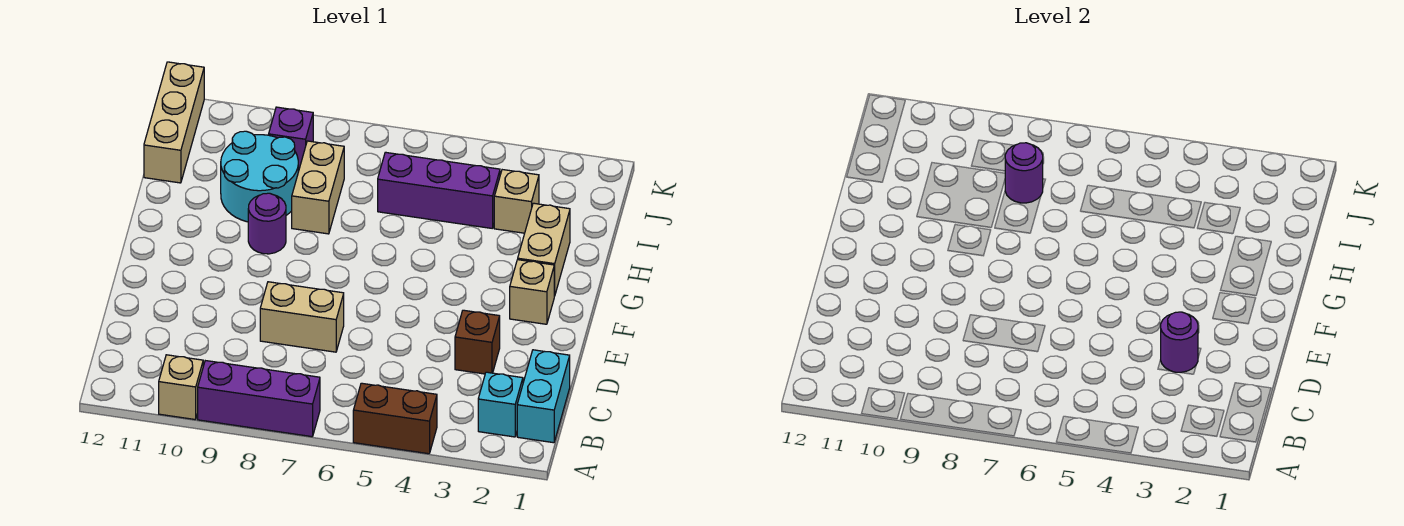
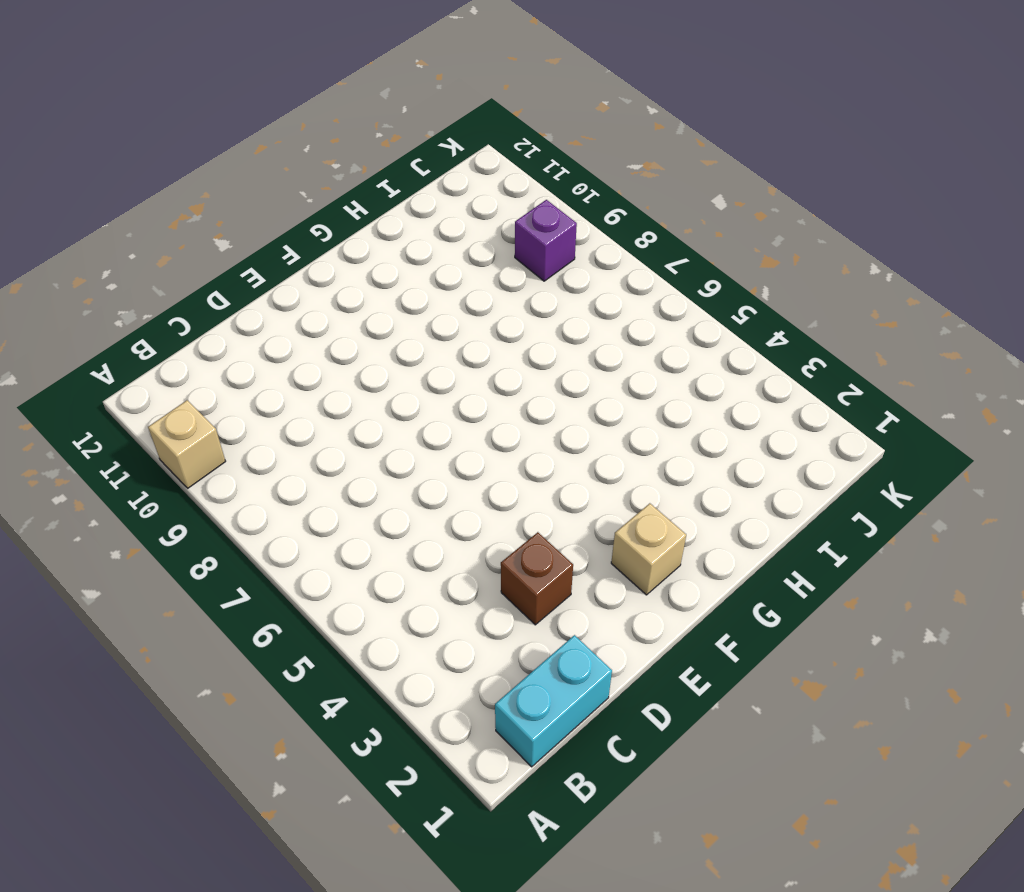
none -> brown brick A4:A5 level 1
none -> purple brick A7:A9 level 1
none -> cyan brick B2 level 1

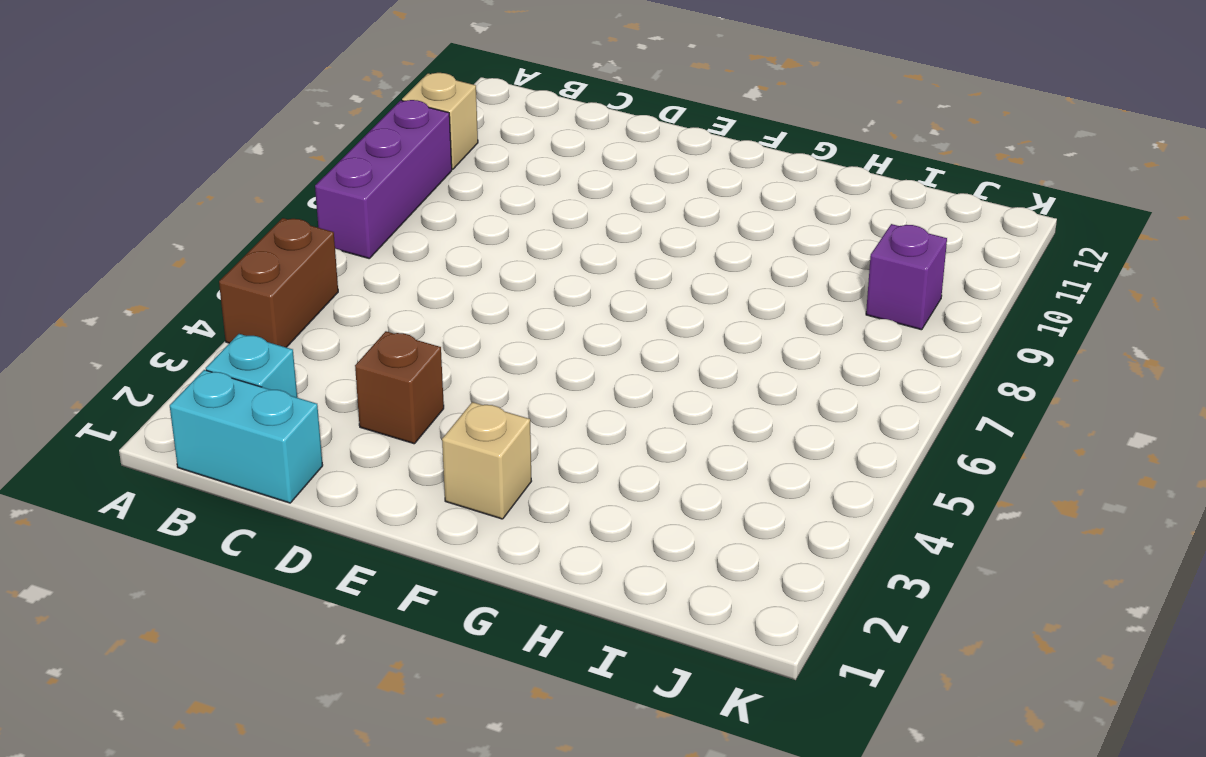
none -> tan brick D7:D8 level 1
none -> tan brick G2:H2 level 1
none -> purple round brick G9 level 1

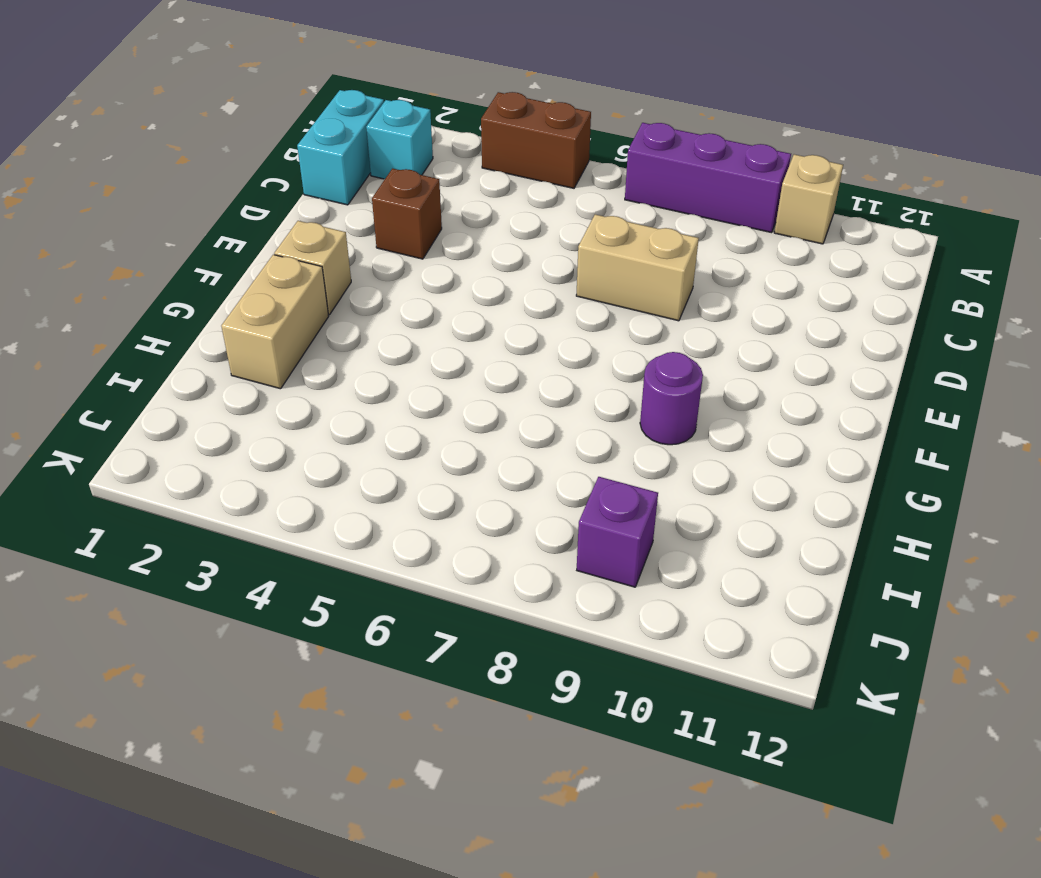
none -> tan brick H8:I8 level 1
none -> cyan round brick H9:I10 level 1
none -> tan brick I3 level 1

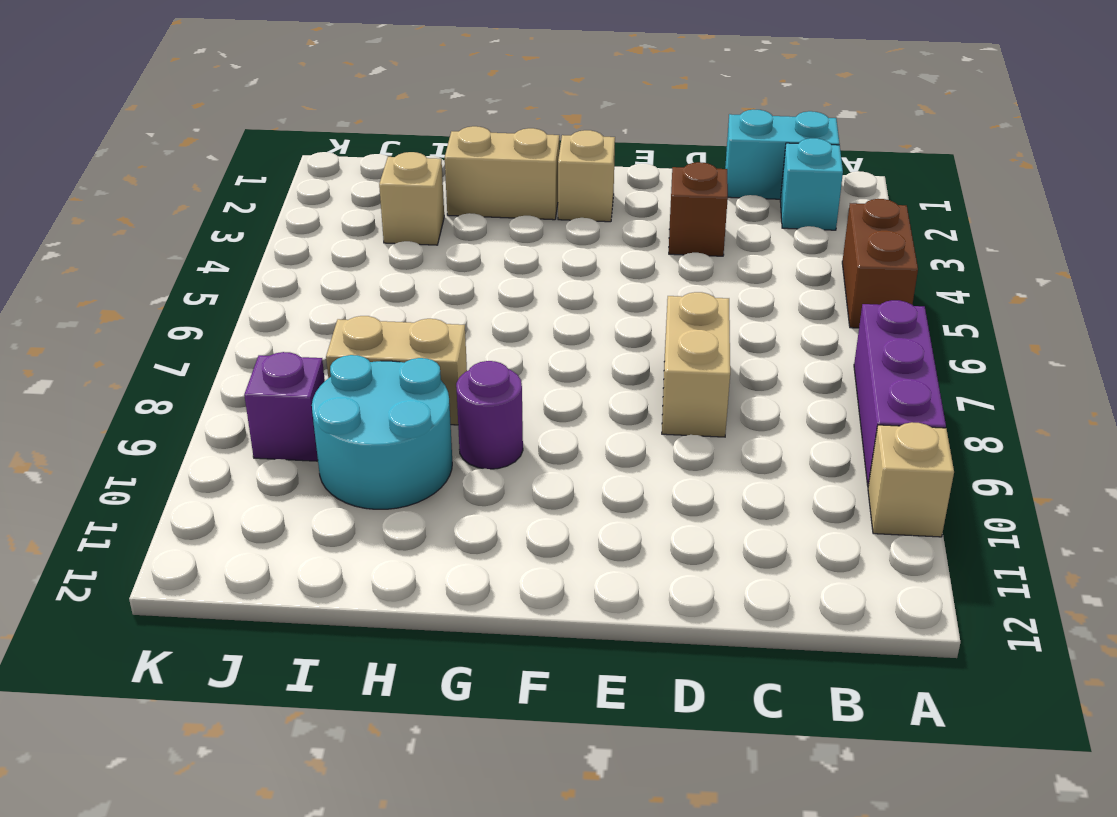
none -> purple brick I4:I6 level 1
none -> tan brick I12:K12 level 1
none -> purple round brick D3 level 2

